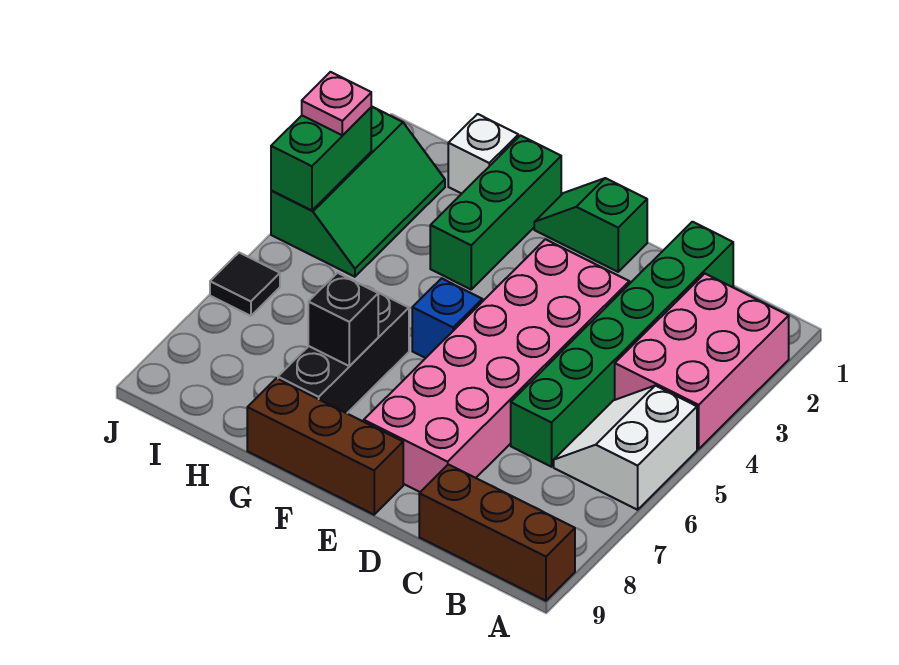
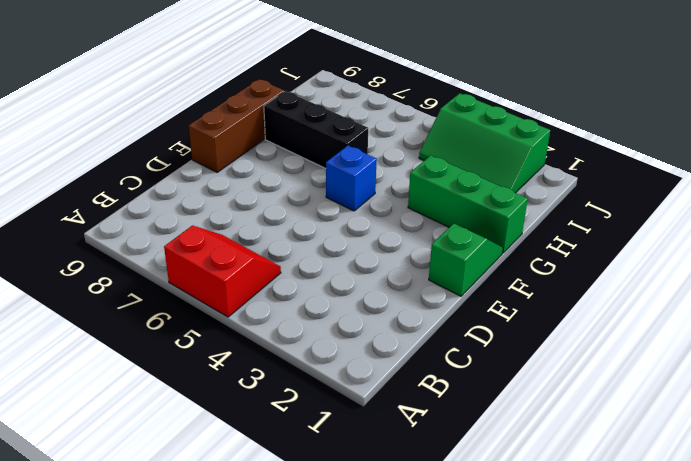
red slope A5:B6 level 1 top A -> white slope A5:B6 level 1 top A
none -> pink brick A2:B4 level 1
none -> brown brick A9:C9 level 1
none -> green brick C1:C6 level 1

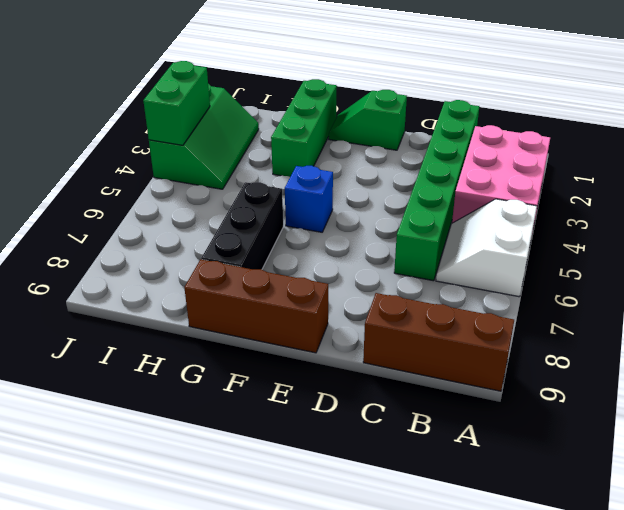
none -> pink brick D3:E8 level 1
none -> white brick H1 level 1
none -> black tile J6 level 1

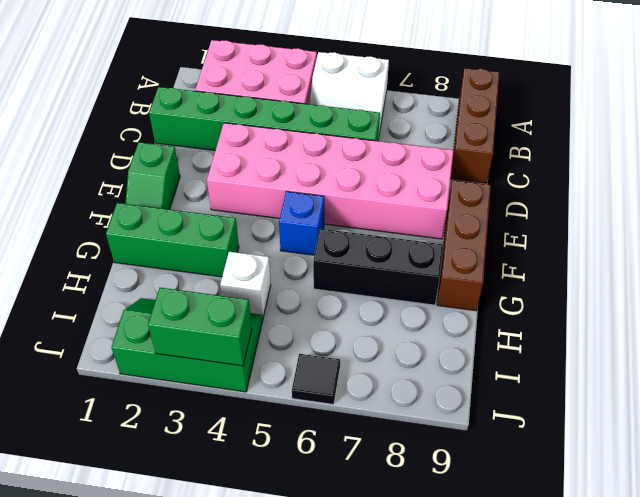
white brick H4 level 1 -> white brick H1 level 1
none -> black brick G7 level 2
none -> pink plate J3 level 3

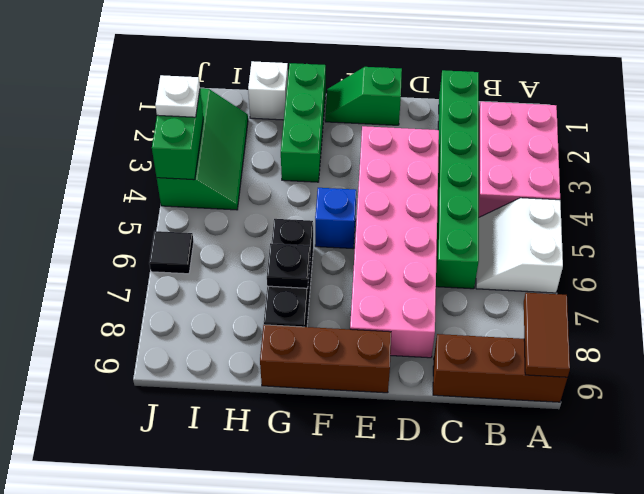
brown tile A8:A9 level 2 -> none
black plate G7 level 2 -> black brick G7 level 2
white plate J3 level 3 -> pink plate J3 level 3

